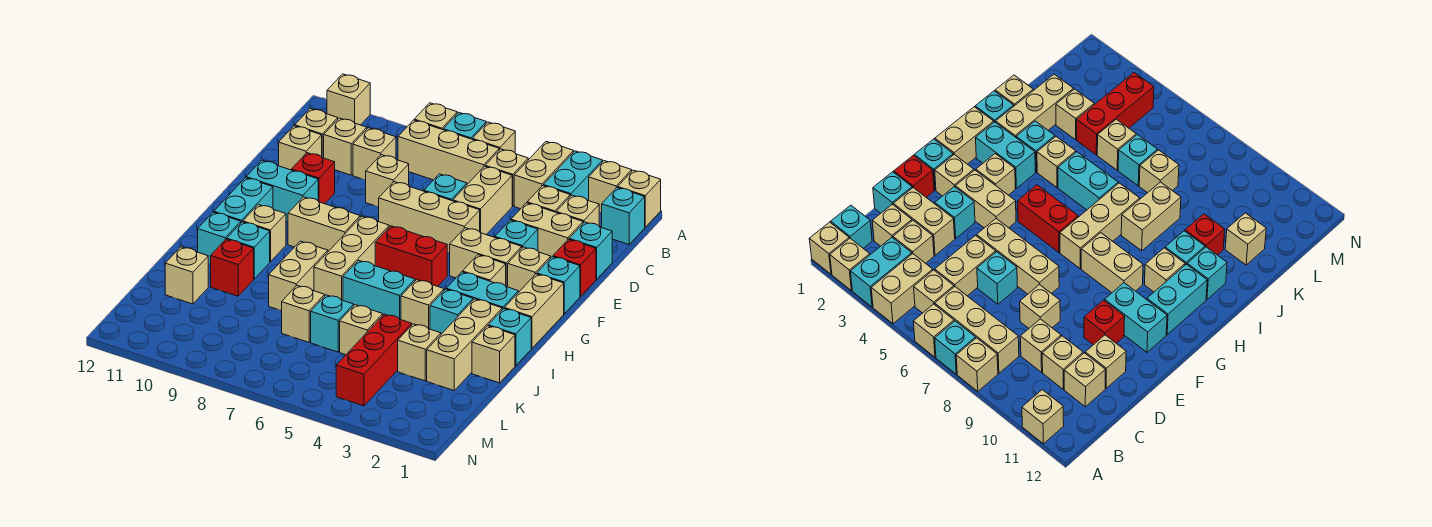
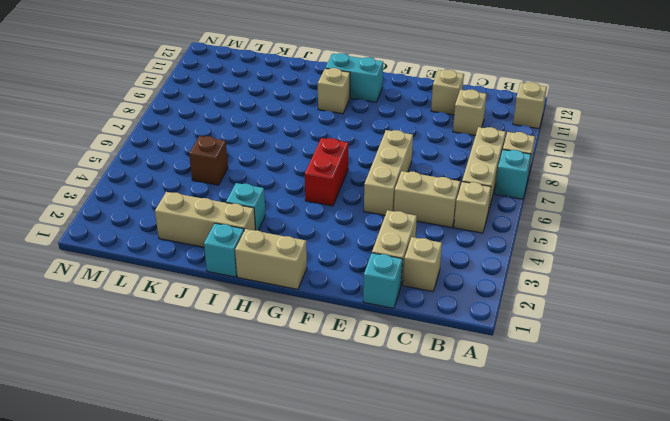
brown brick K5 level 1 -> tan brick K5 level 1
none -> tan brick A1 level 1
none -> tan brick A2 level 1
none -> cyan brick A3:B3 level 1
none -> tan brick A4:B4 level 1

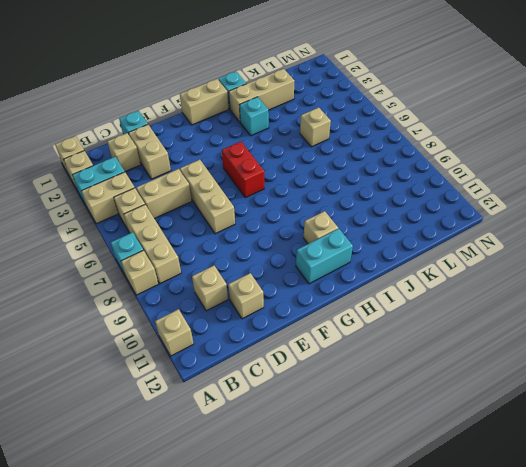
none -> tan brick A6 level 1
none -> cyan brick B1 level 1
none -> tan brick C3 level 1
none -> tan brick C9 level 1

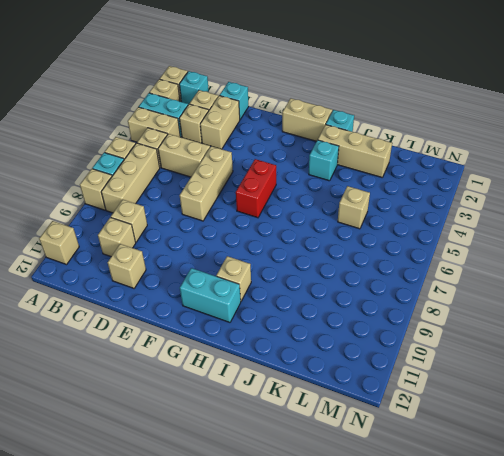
none -> tan brick C11 level 1
none -> cyan brick D6 level 1
none -> tan brick D8 level 1
none -> red brick E1 level 1

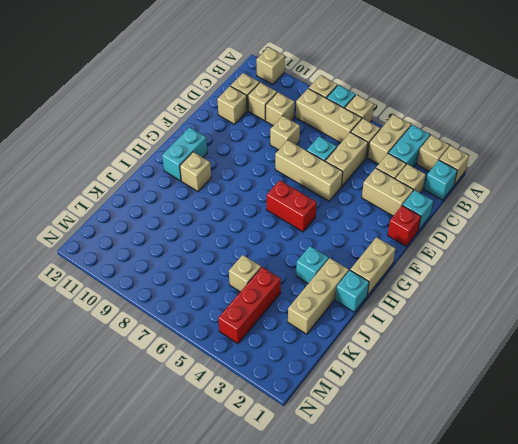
none -> cyan brick E3 level 1
none -> red brick E10 level 1
none -> cyan brick F1 level 1
none -> tan brick F2 level 1

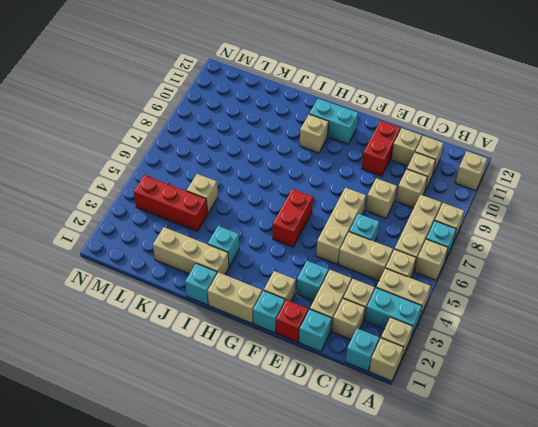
red brick E10:E11 level 1 -> red brick E10 level 1
none -> tan brick F3:F4 level 1
none -> cyan brick F10:F11 level 1
none -> tan brick G3 level 1
none -> tan brick G7:I7 level 1

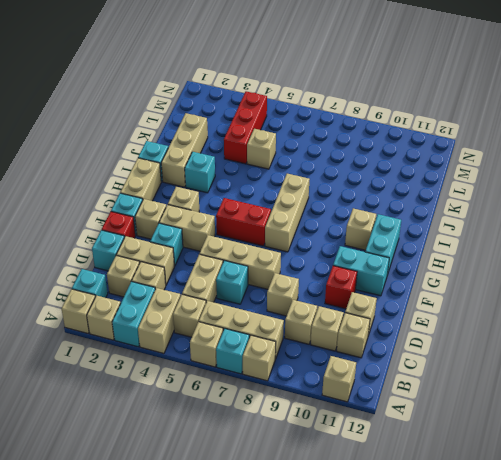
none -> tan brick G8:G9 level 1
none -> cyan brick H2:H3 level 1
none -> tan brick I4 level 1
none -> cyan brick I5:I6 level 1

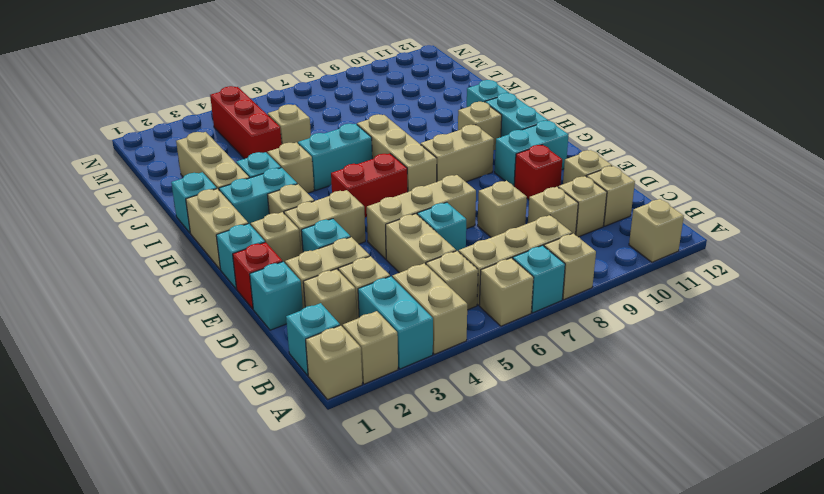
none -> tan brick I8:J8 level 1
none -> cyan brick I10 level 1
none -> tan brick J1 level 1
none -> red brick J10 level 1

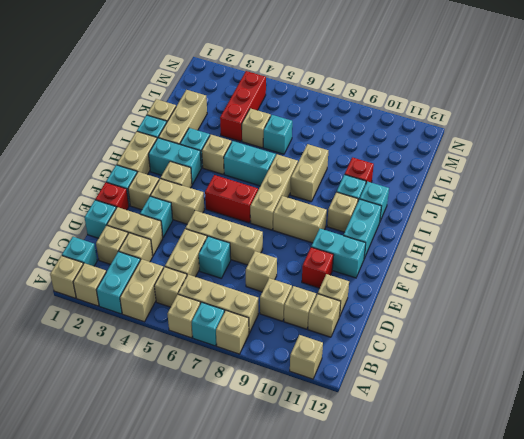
none -> tan brick K3 level 1
none -> tan brick K7 level 1
none -> tan brick K11 level 1

